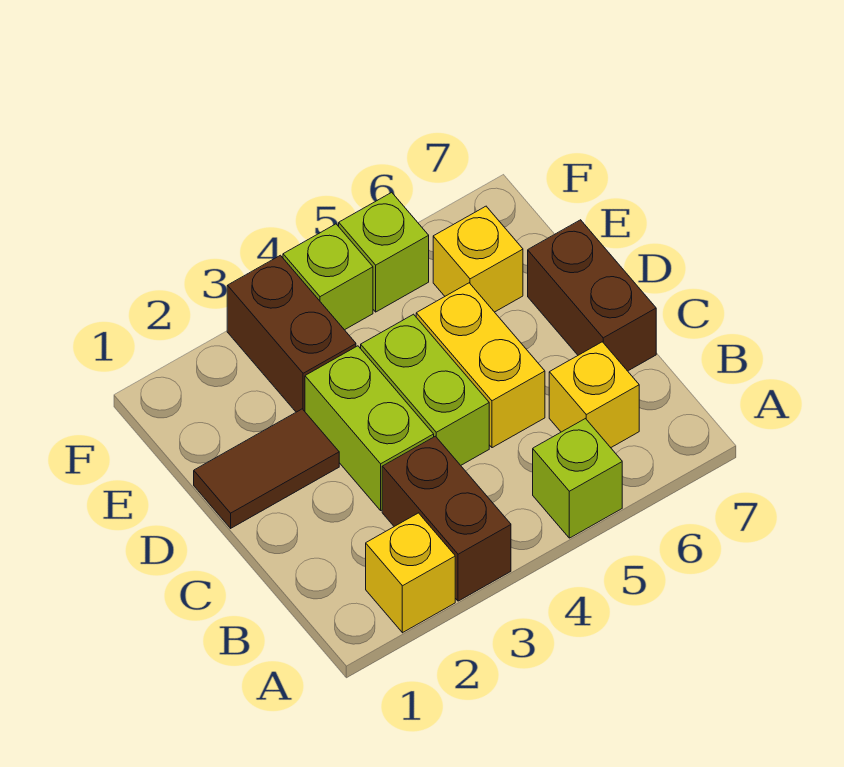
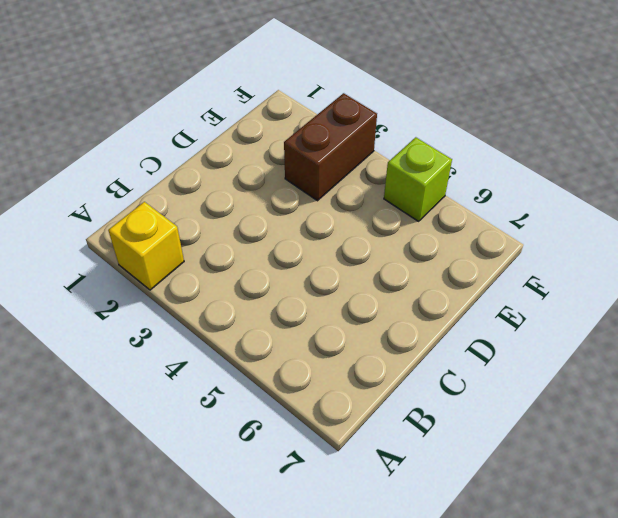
none -> brown brick A3:B3 level 1
none -> lime brick A5 level 1
none -> yellow brick B6 level 1

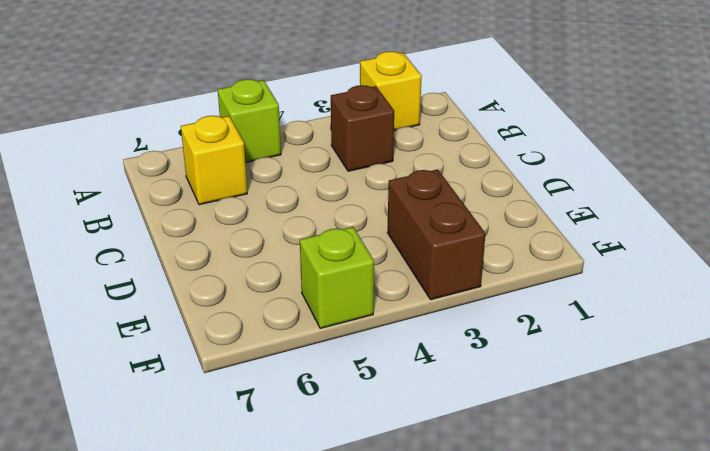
brown brick B3 level 1 -> brown brick A3:B3 level 1
none -> lime brick C3:D3 level 1
none -> lime brick C4:D4 level 1
none -> yellow brick C5:D5 level 1

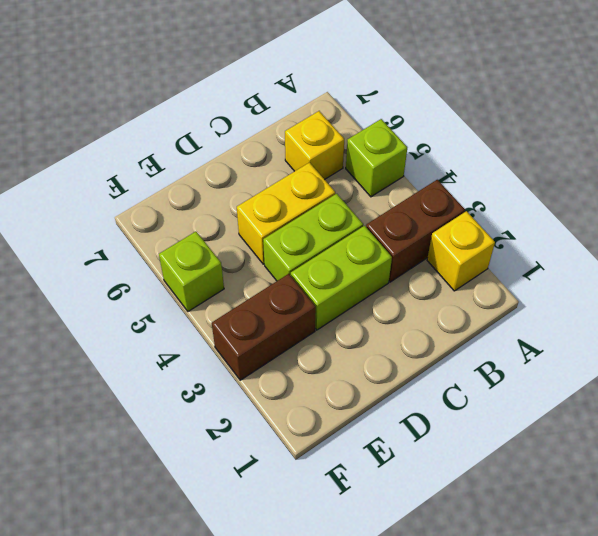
none -> brown brick C7:D7 level 1
none -> brown tile D1:D2 level 1
none -> yellow brick E6 level 1

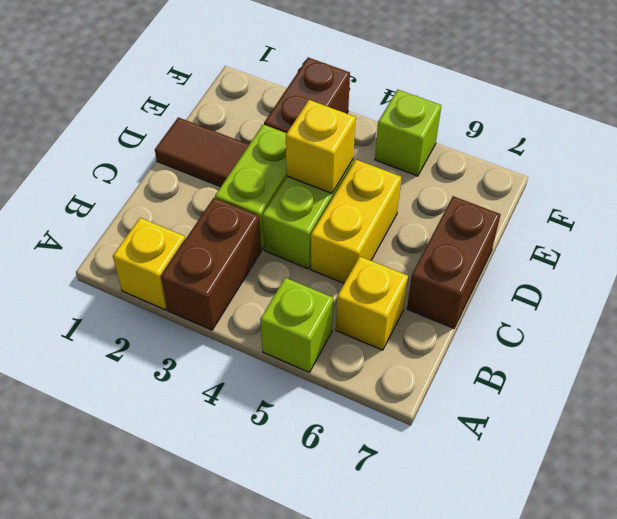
yellow brick D4 level 2 -> yellow brick E6 level 1
none -> lime brick F4 level 1

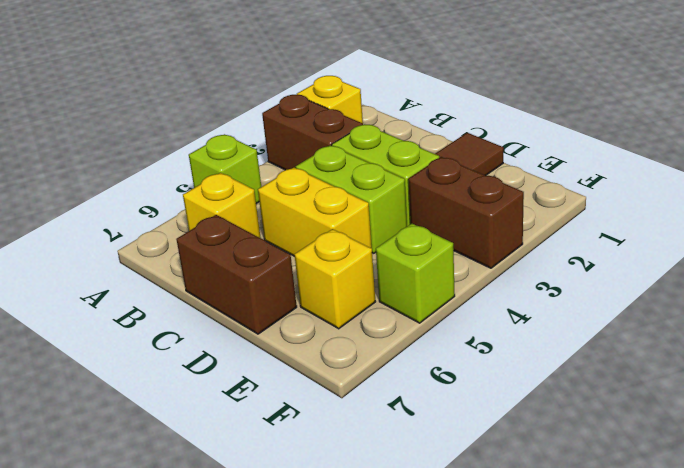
none -> lime brick F4 level 1

